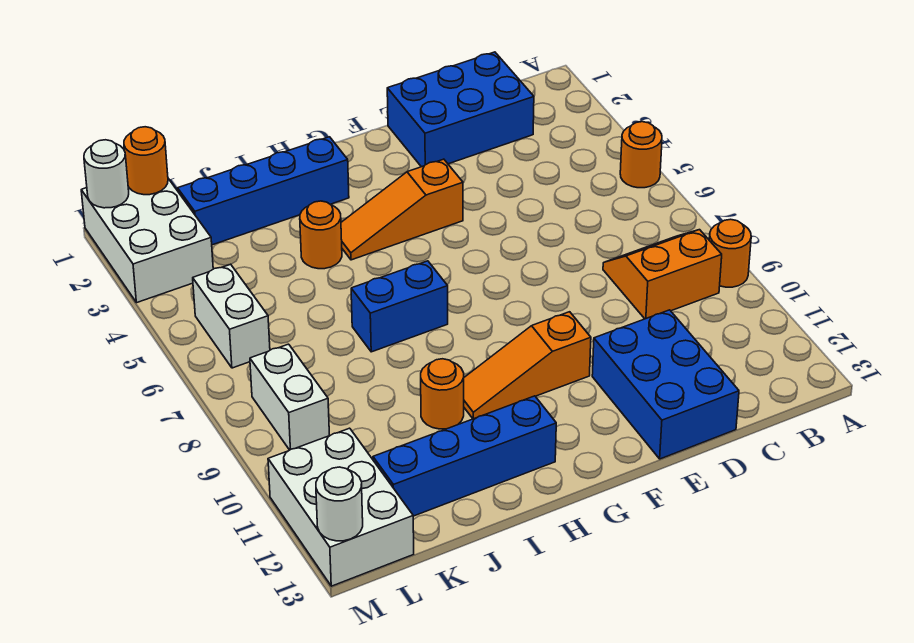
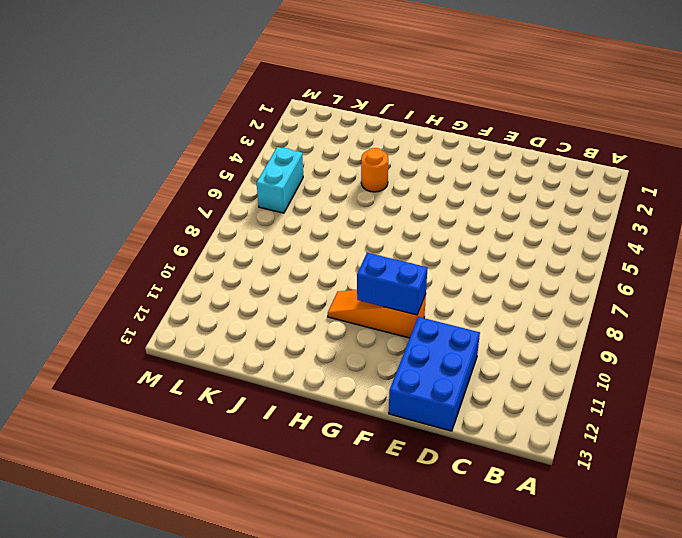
blue brick F10:G10 level 2 -> blue brick H7:I7 level 1
cyan brick L5:L6 level 1 -> white brick L5:L6 level 1
none -> orange round brick A5 level 1
none -> orange round brick A9 level 1
none -> orange slope B8:C9 level 1 top 9

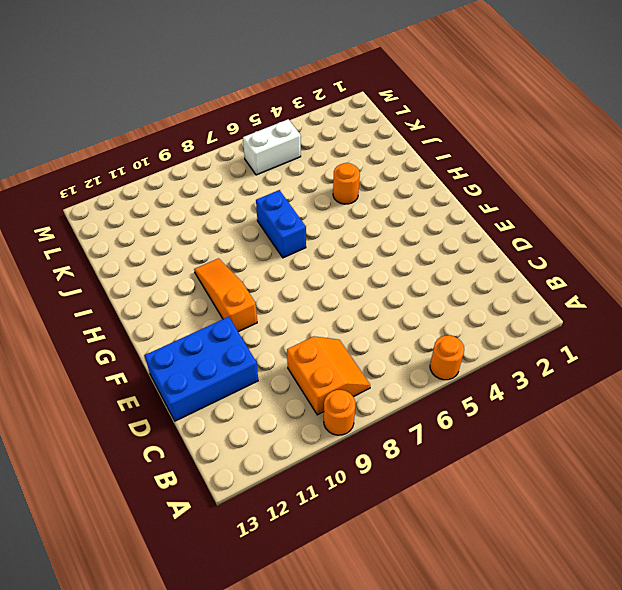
none -> blue brick C1:E2 level 1
none -> orange slope F4:H4 level 1 top F
none -> blue brick H2:K2 level 1

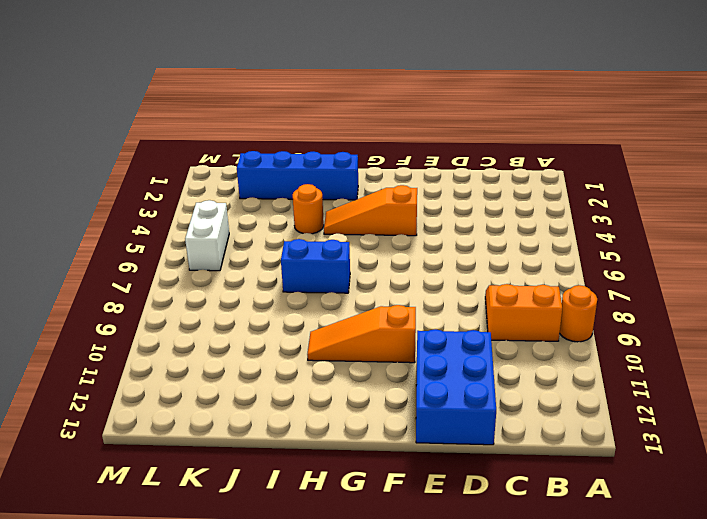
none -> orange round brick A5 level 1
none -> blue brick C1:E2 level 1
none -> blue brick H12:K12 level 1

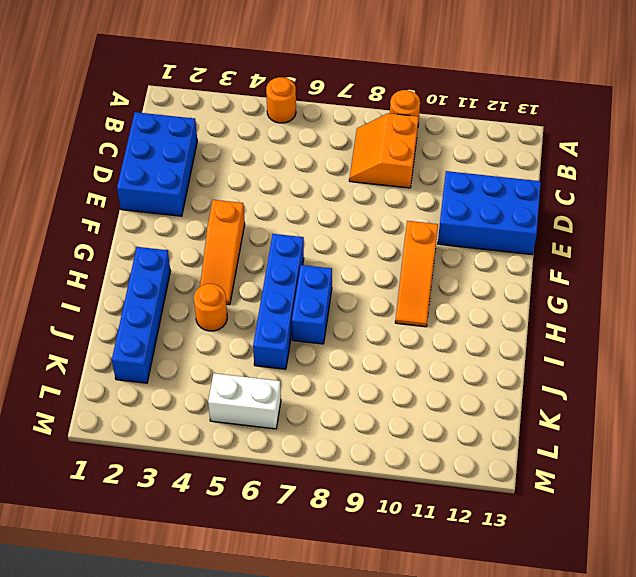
blue brick G6:J6 level 1 -> blue brick H12:K12 level 1
none -> orange round brick I10 level 1
none -> white brick L1:M3 level 1
none -> white brick L8:L9 level 1

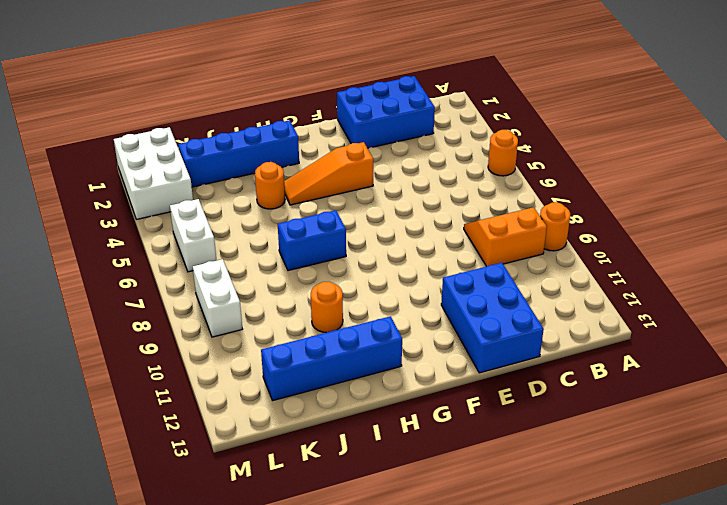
none -> orange slope F10:H10 level 1 top F
none -> white brick L11:M13 level 1
none -> orange round brick L1 level 2

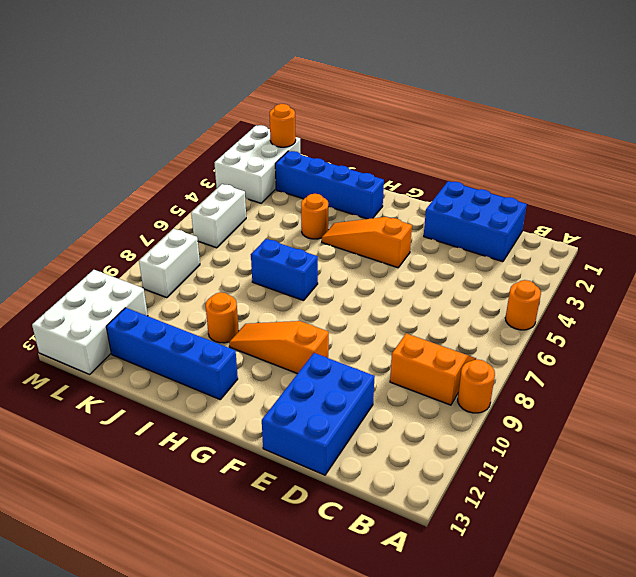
none -> white round brick M1 level 2
none -> white round brick M13 level 2

